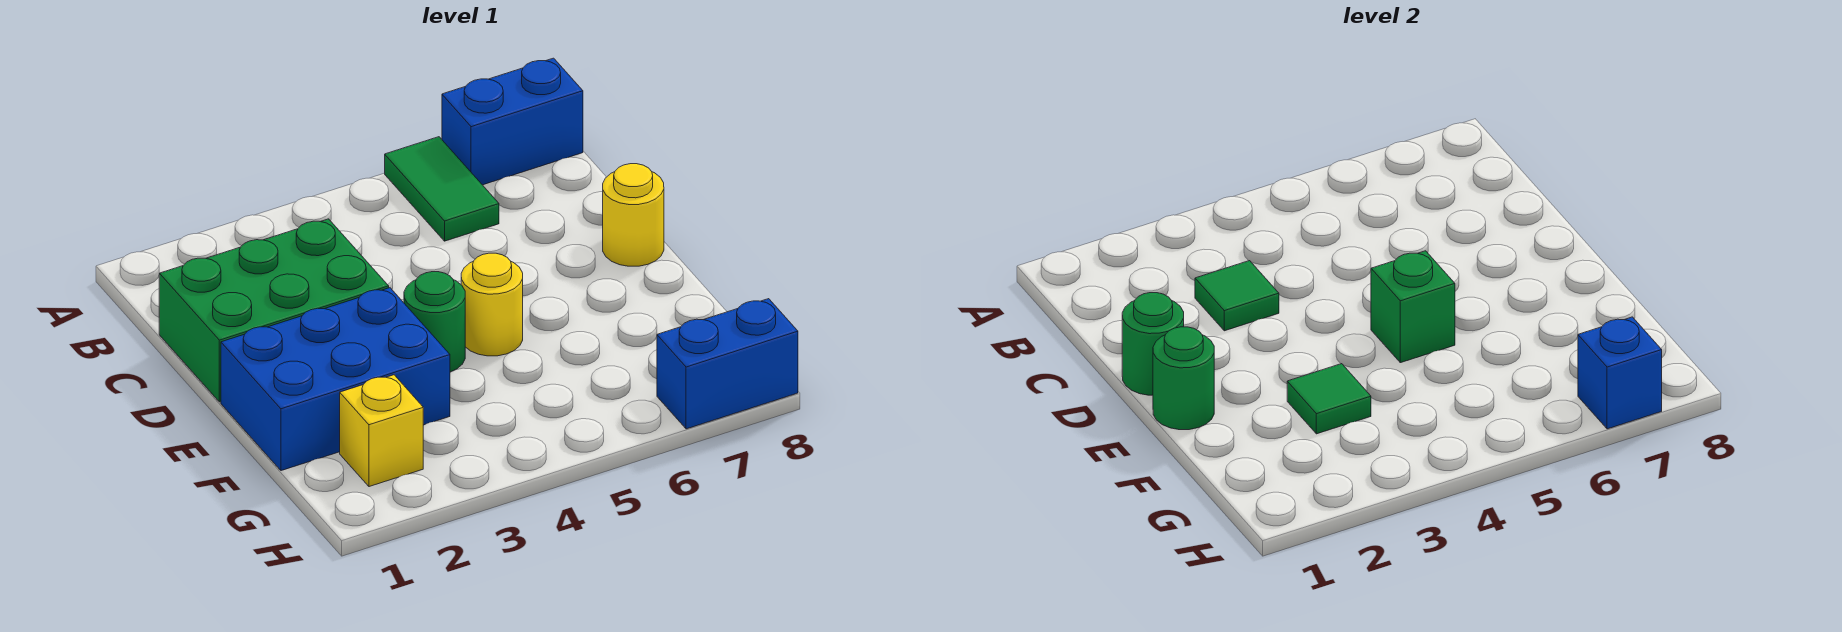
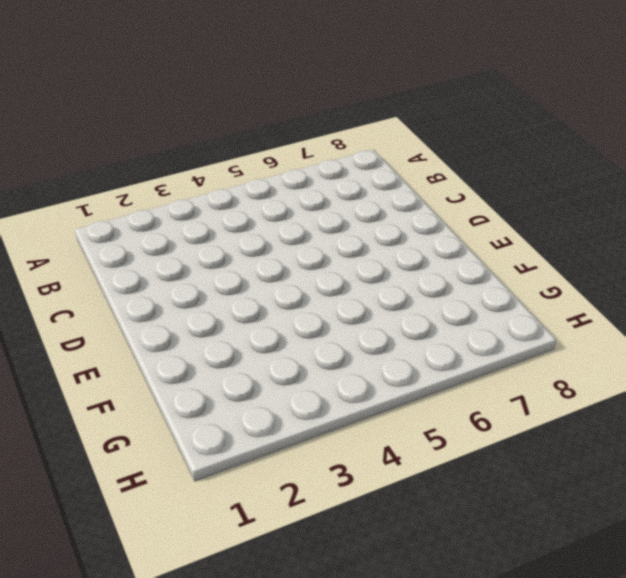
none -> green tile A6:B6 level 1
none -> blue brick A7:A8 level 1
none -> green brick C1:D3 level 1

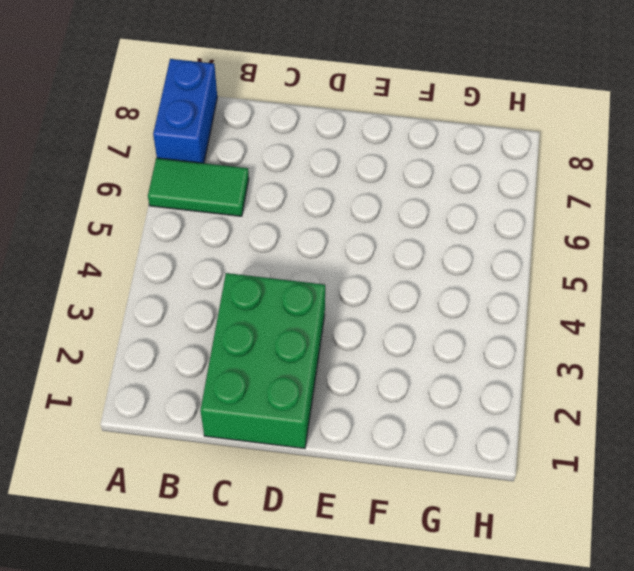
none -> yellow round brick D8 level 1
none -> blue brick E1:F3 level 1
none -> green round brick E4 level 1

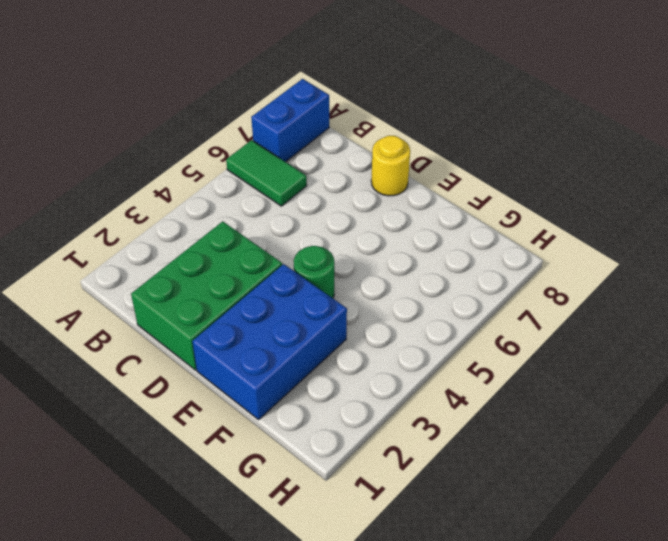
none -> yellow round brick E5 level 1
none -> yellow brick G2 level 1
none -> blue brick H7:H8 level 1

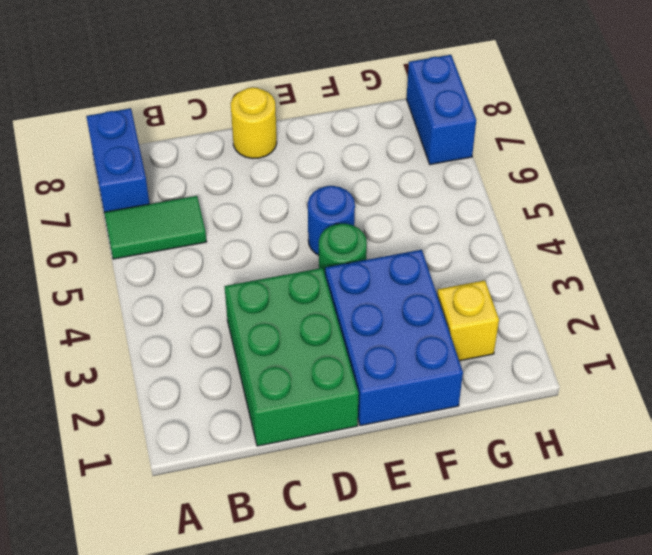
blue round brick E5 level 1 -> yellow round brick E5 level 1
none -> green tile C3 level 2
none -> green round brick D1 level 2
none -> green round brick E1 level 2

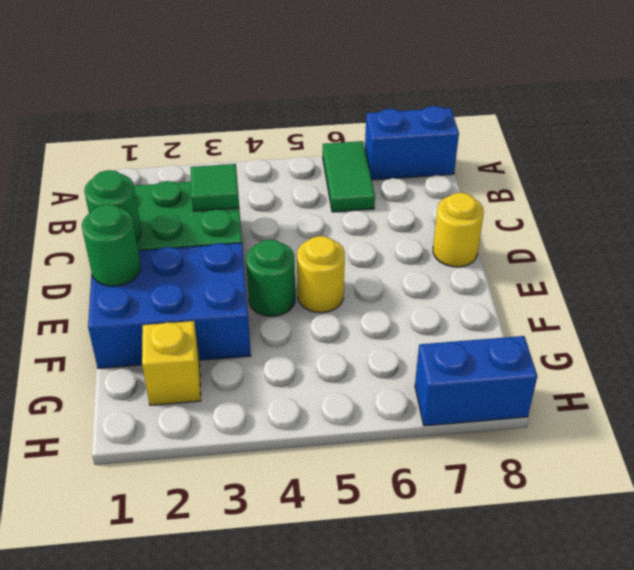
none -> green brick E5 level 2
none -> green tile F3 level 2
none -> blue brick H7 level 2

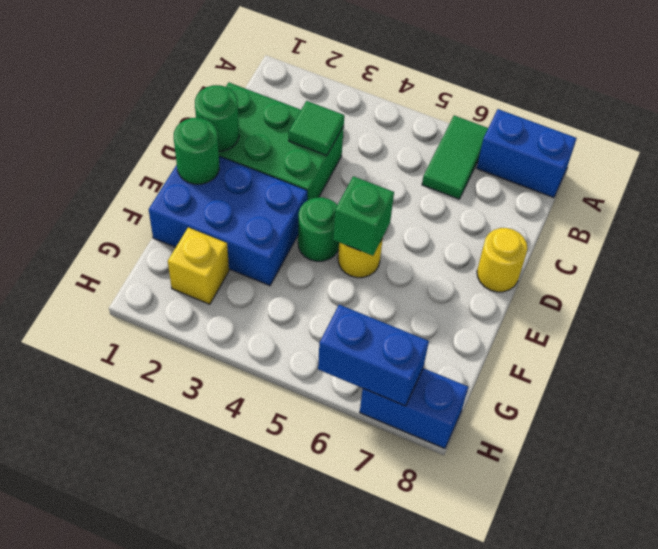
blue brick H6:H7 level 2 -> blue brick H7 level 2
none -> green tile F3 level 2

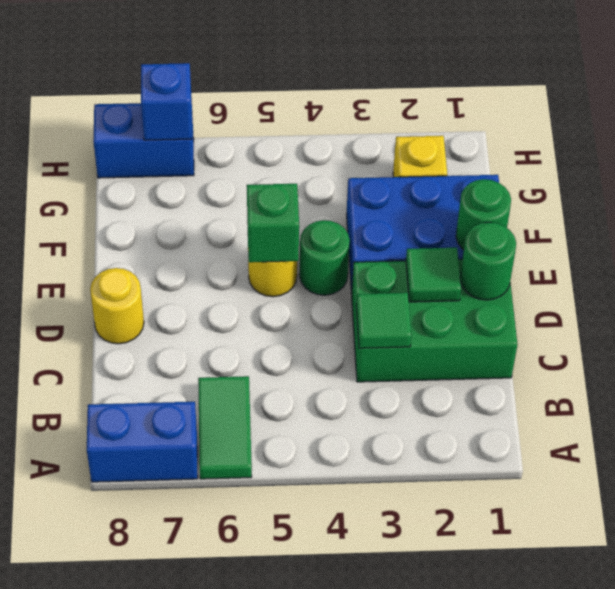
green tile D2 level 2 -> green tile F3 level 2

